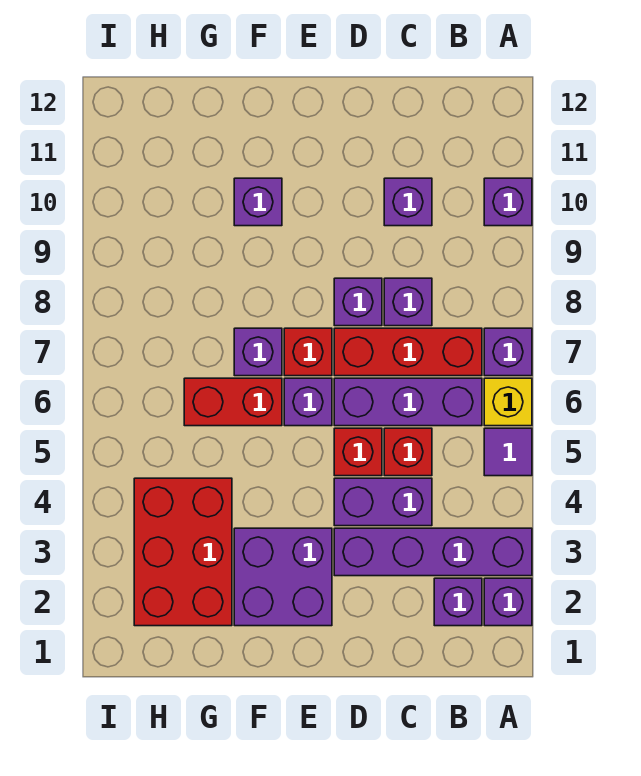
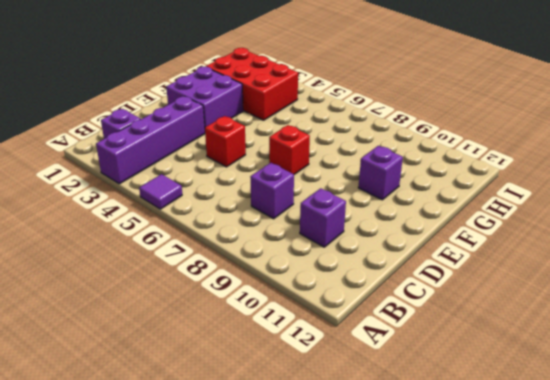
none -> purple brick A2 level 1
none -> yellow brick A6 level 1
none -> purple brick A7 level 1

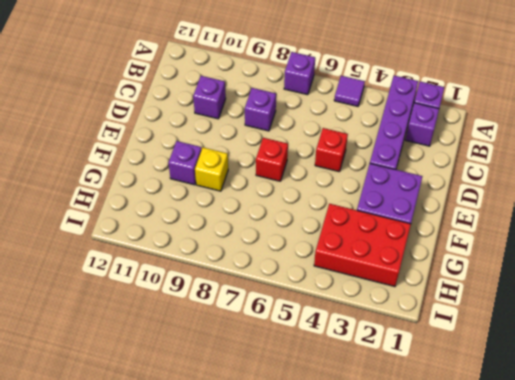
yellow brick F9 level 1 -> yellow brick A6 level 1
none -> purple brick A10 level 1
none -> purple brick B6:D6 level 1
none -> red brick B7:D7 level 1

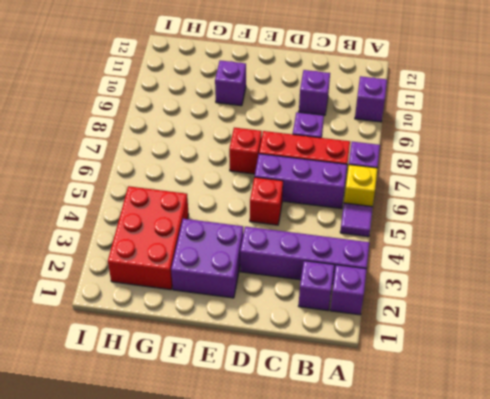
none -> purple brick C4:D4 level 1
none -> red brick C5 level 1
none -> purple brick D8 level 1

